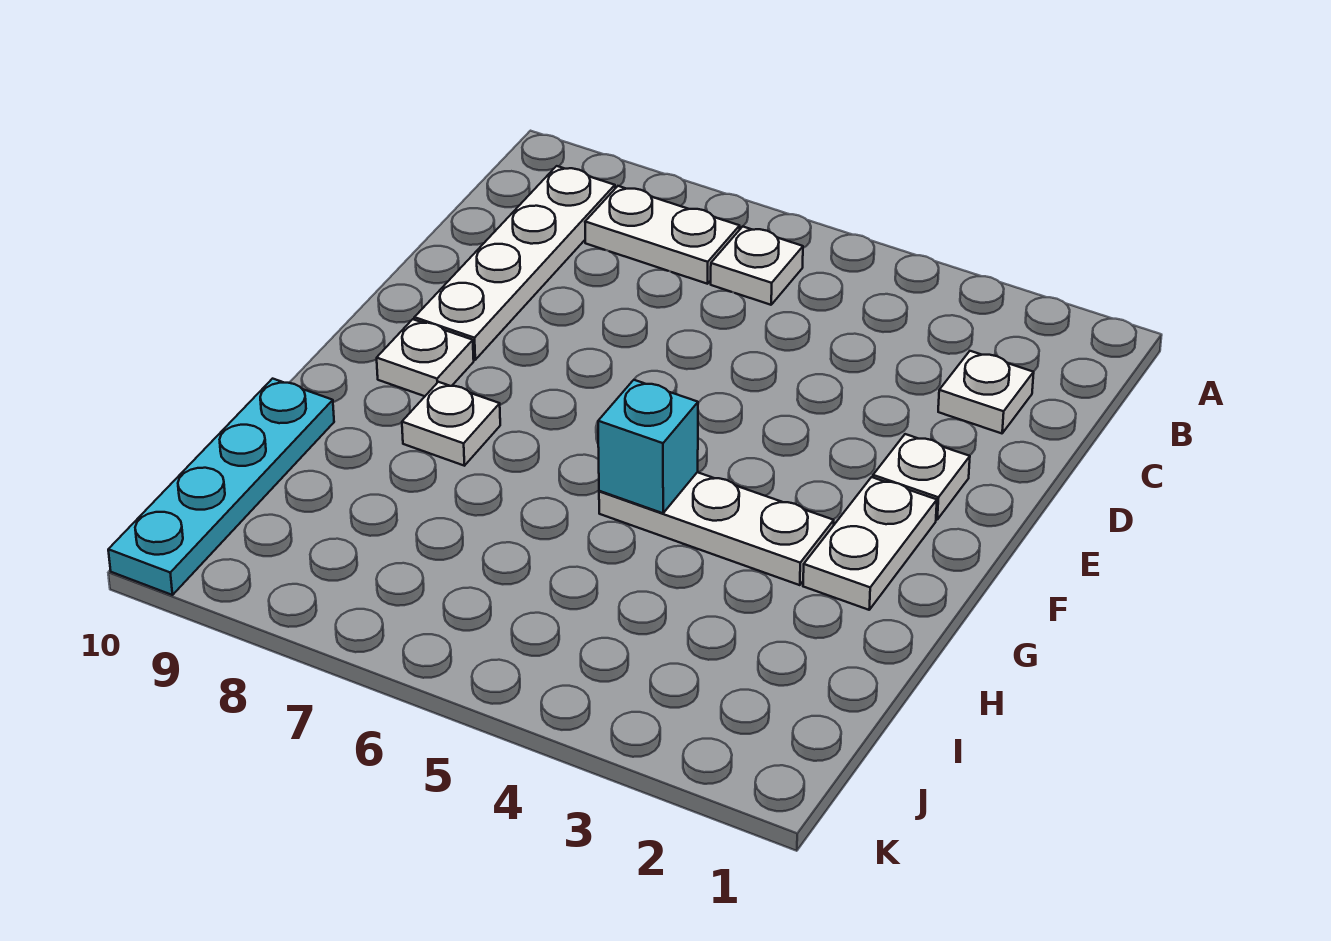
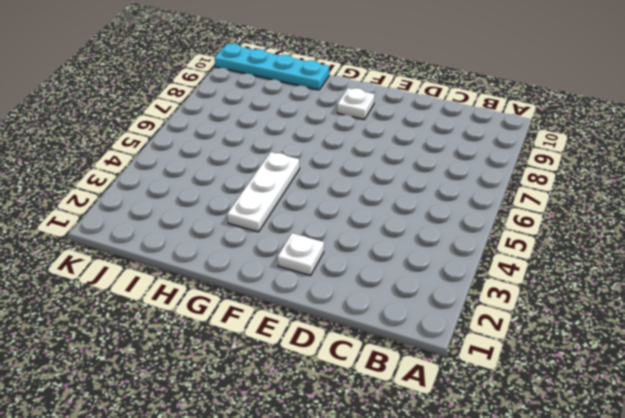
none -> white plate B6 level 1
none -> white plate B7:B8 level 1

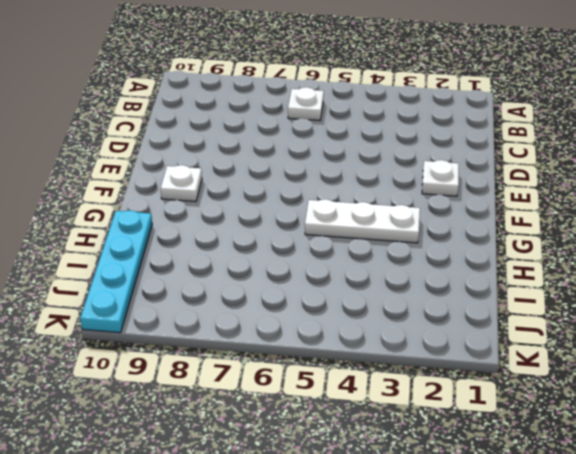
none -> white plate B7:B8 level 1
none -> white plate B9:E9 level 1

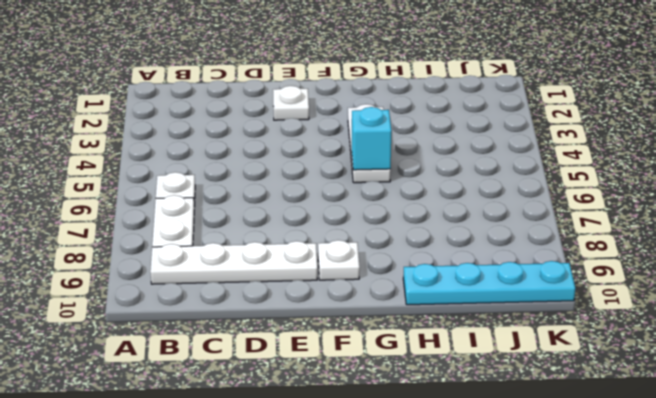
none -> white plate C2 level 1
none -> white plate F2:G2 level 1

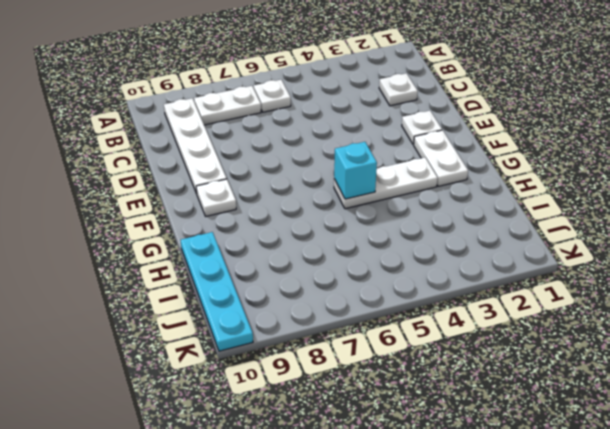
none -> white plate G8 level 1

